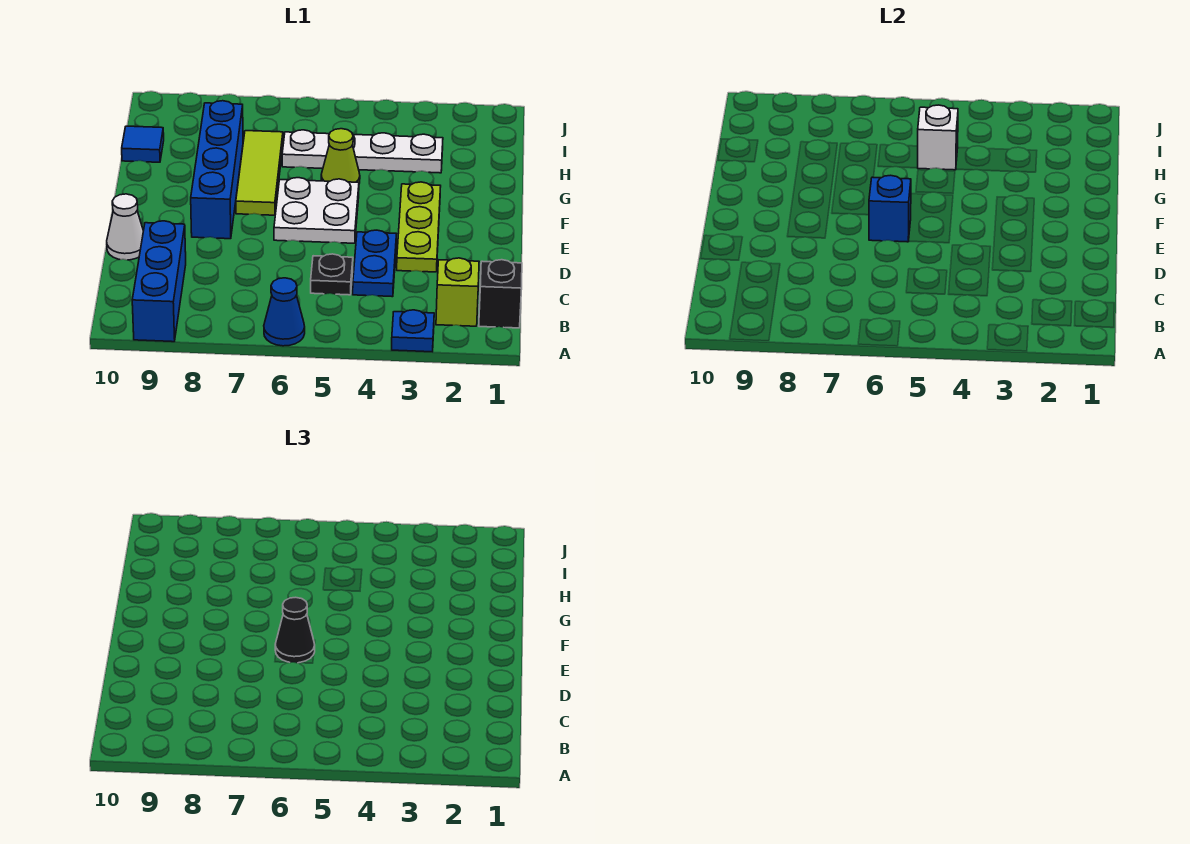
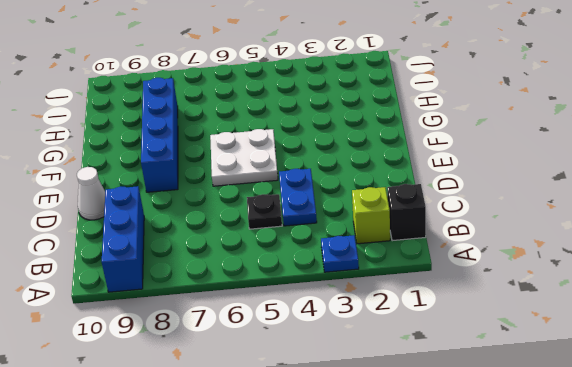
none -> blue cone A6 level 1
none -> lime plate D3:F3 level 1
none -> lime tile F7:H7 level 1

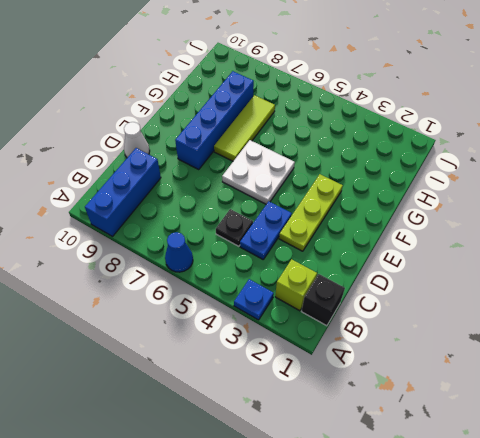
none -> lime cone G5 level 1
none -> white plate H3:H6 level 1
none -> blue tile H10 level 1

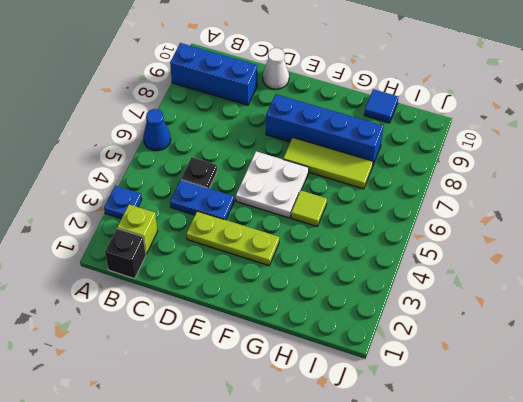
lime tile G5 level 1 -> lime cone G5 level 1
none -> white plate H3:H6 level 1
none -> blue brick E6 level 2
none -> white brick H5 level 2

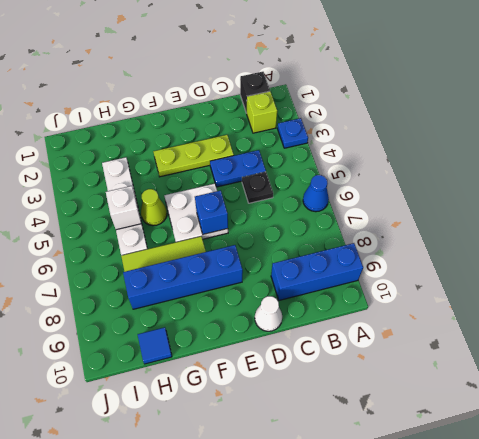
none -> black cone E6 level 3

